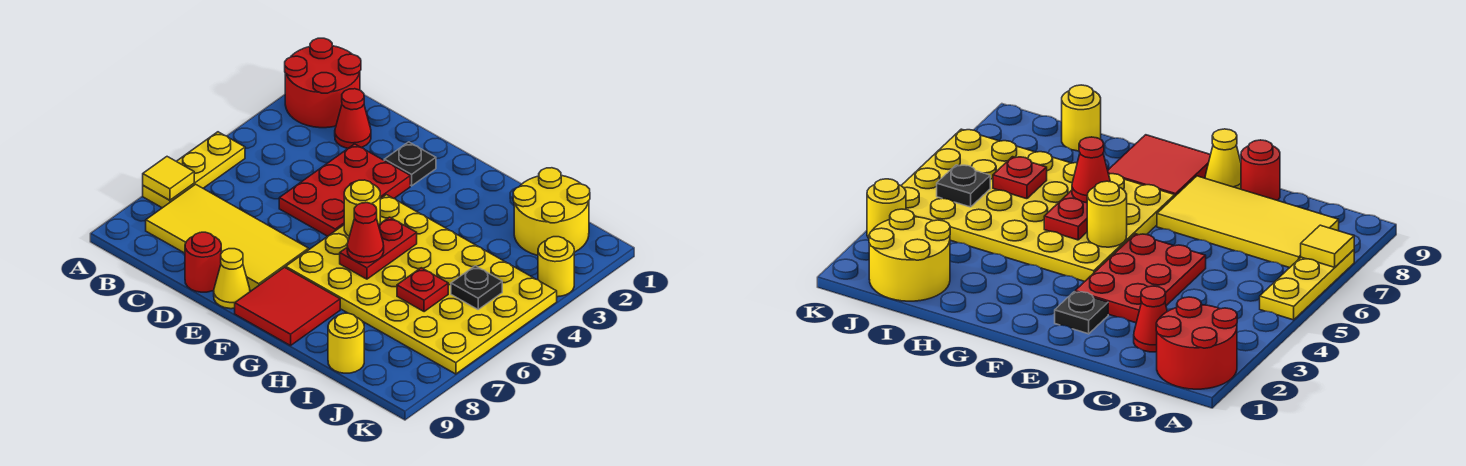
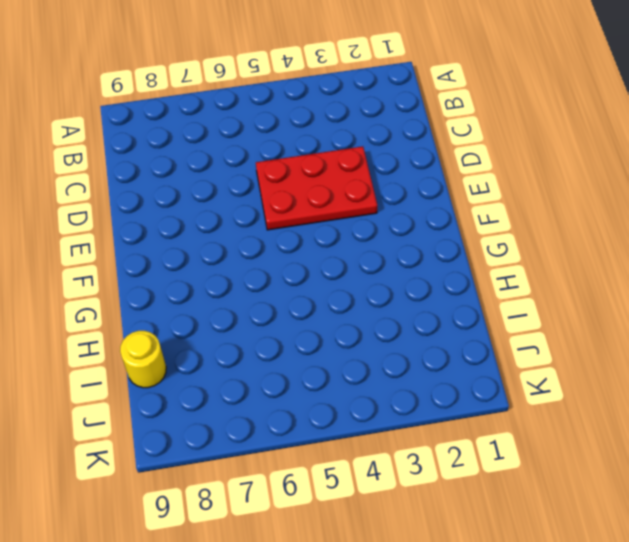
none -> red round brick A1:B2 level 1
none -> yellow plate A5:A7 level 1
none -> yellow tile B7:E8 level 1

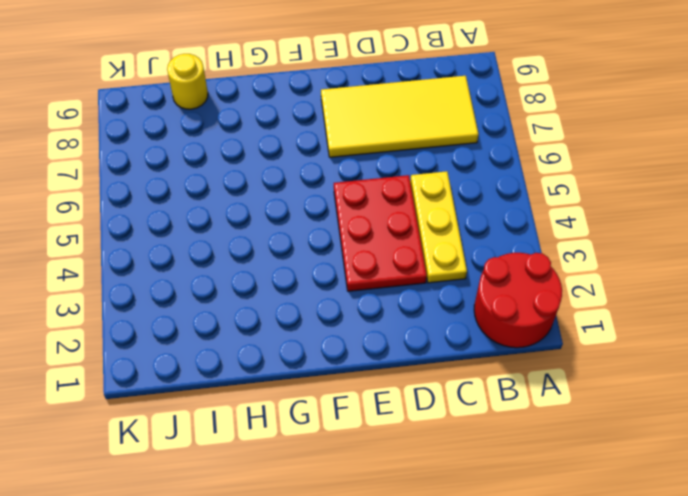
yellow plate C3:C5 level 1 -> yellow plate A5:A7 level 1
none -> red cone C2 level 1
none -> red round brick D9 level 1
none -> black plate E2 level 1

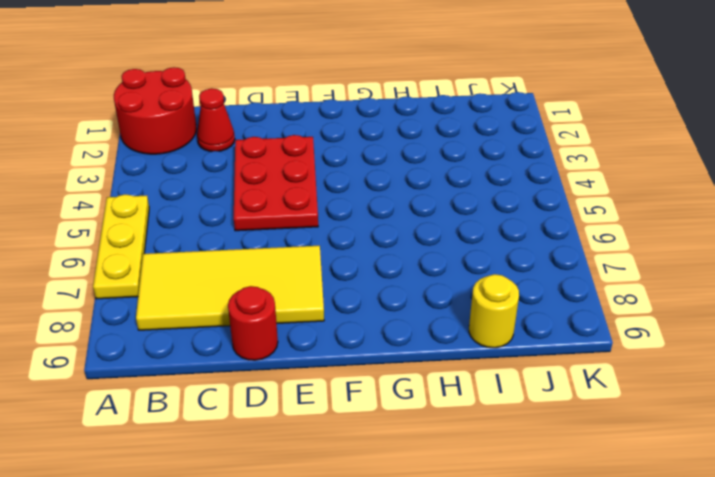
none -> black plate E2 level 1
none -> yellow cone E9 level 1
none -> yellow plate F4:K7 level 1

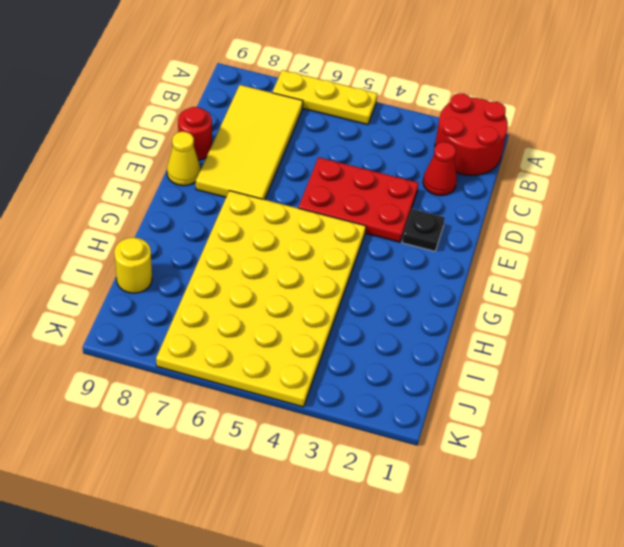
none -> red tile F8:G9 level 1
none -> yellow round brick I1:J2 level 1
none -> yellow round brick K3 level 1

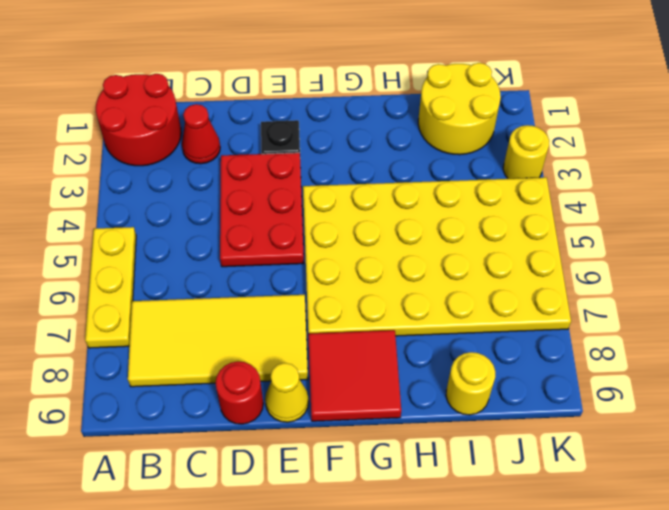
none -> yellow tile A7 level 2
none -> yellow round brick F5 level 2
none -> red plate G5:G6 level 2

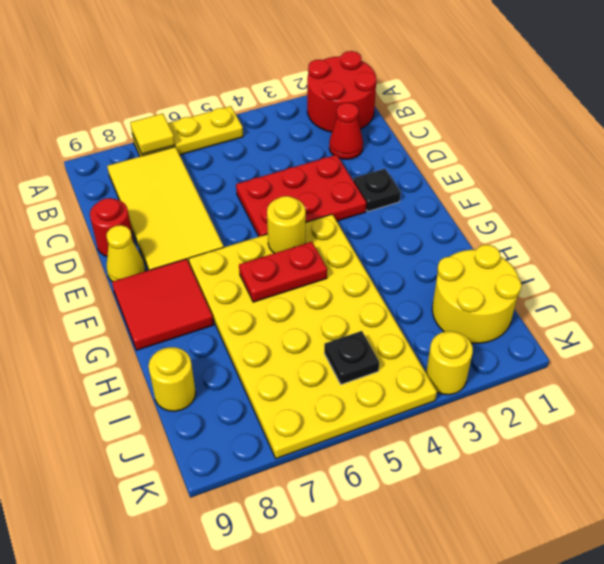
none -> red plate I6 level 2
none -> red cone G6 level 3

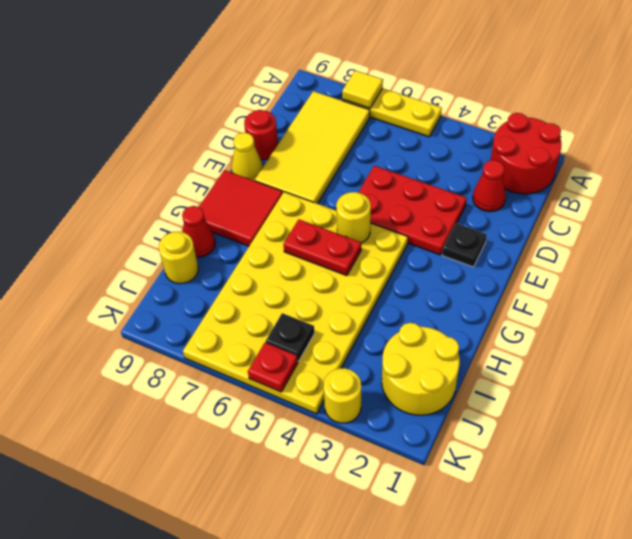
red cone H9 level 1 -> red cone G6 level 3
red plate K5 level 2 -> red plate I6 level 2

